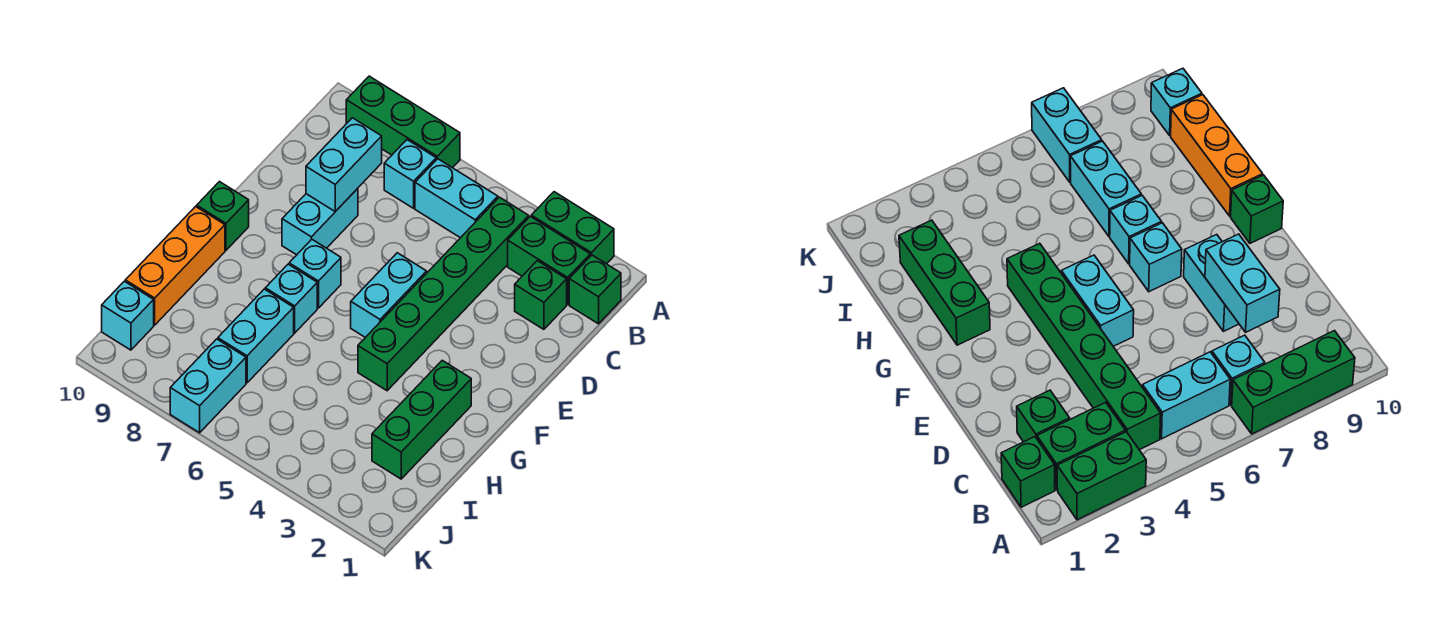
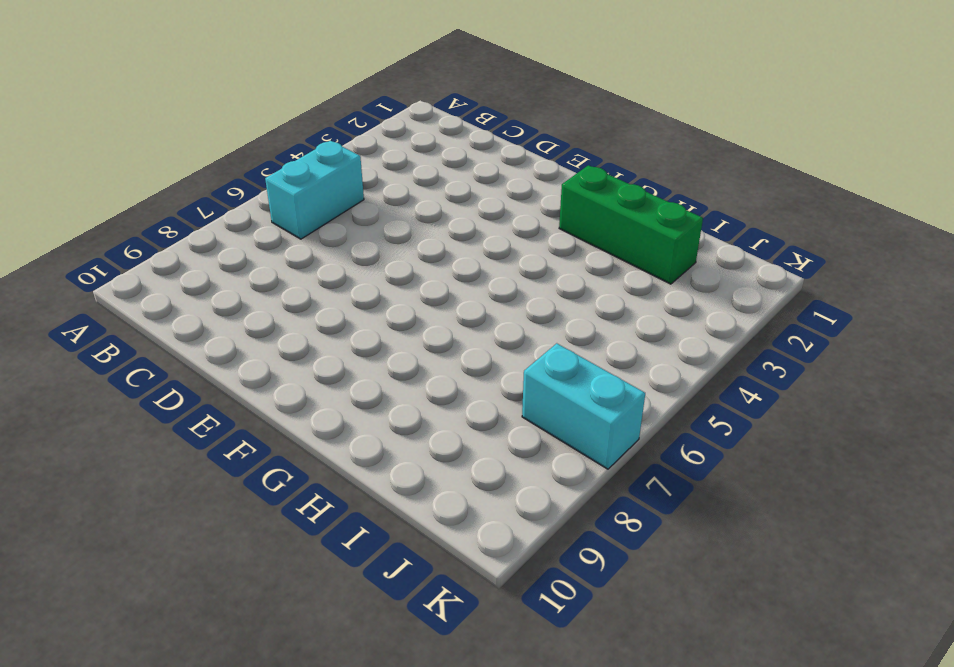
none -> green brick A2:A3 level 1
none -> green brick A7:A9 level 1
none -> green brick B1 level 1

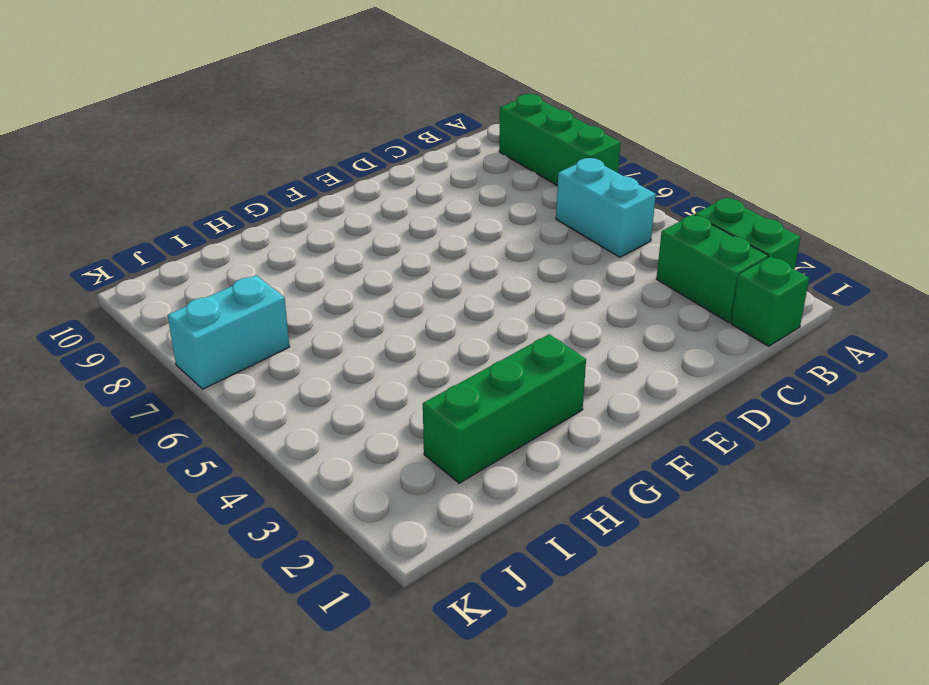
none -> green brick B4:G4 level 1
none -> cyan brick B7 level 1
none -> green brick C2 level 1

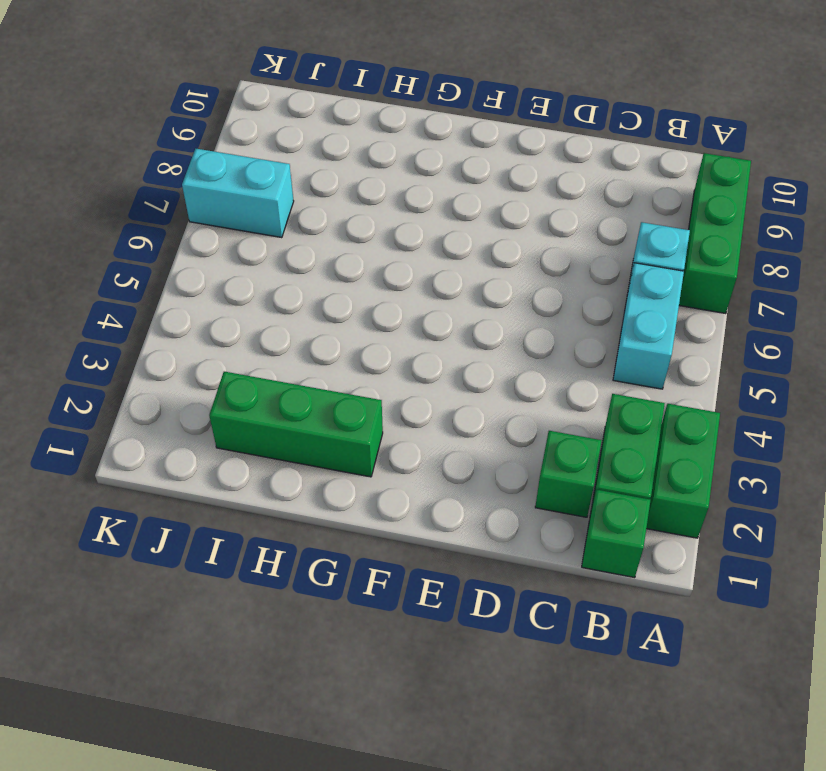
none -> green brick B4:G4 level 1
none -> cyan brick D8:E8 level 1
none -> cyan brick E5:F5 level 1

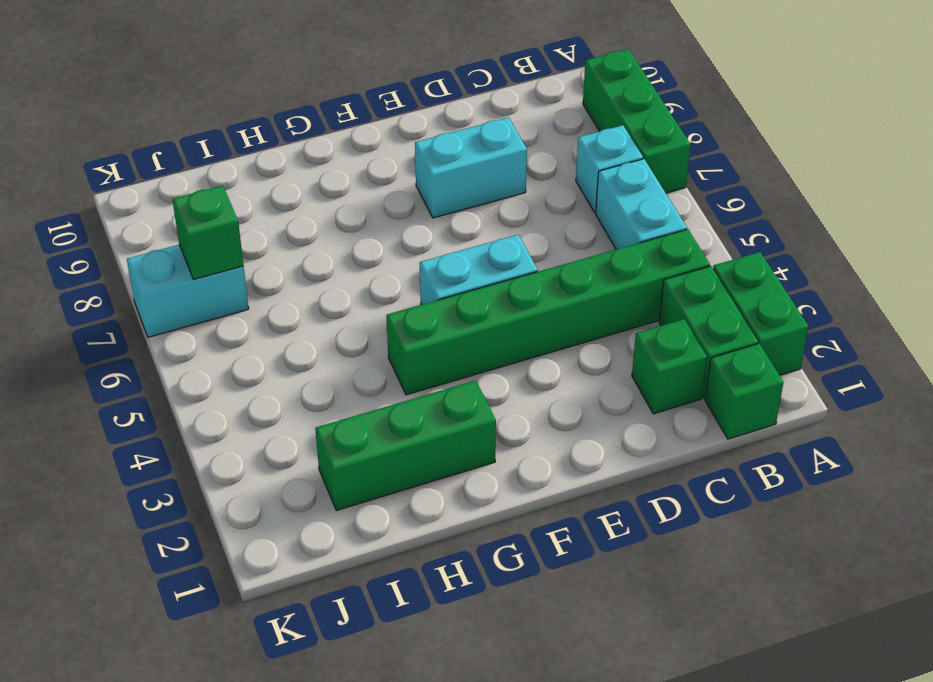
green brick J7 level 2 -> green brick F10 level 1
none -> cyan brick F7 level 1
none -> cyan brick G7 level 1
none -> orange brick G10:I10 level 1

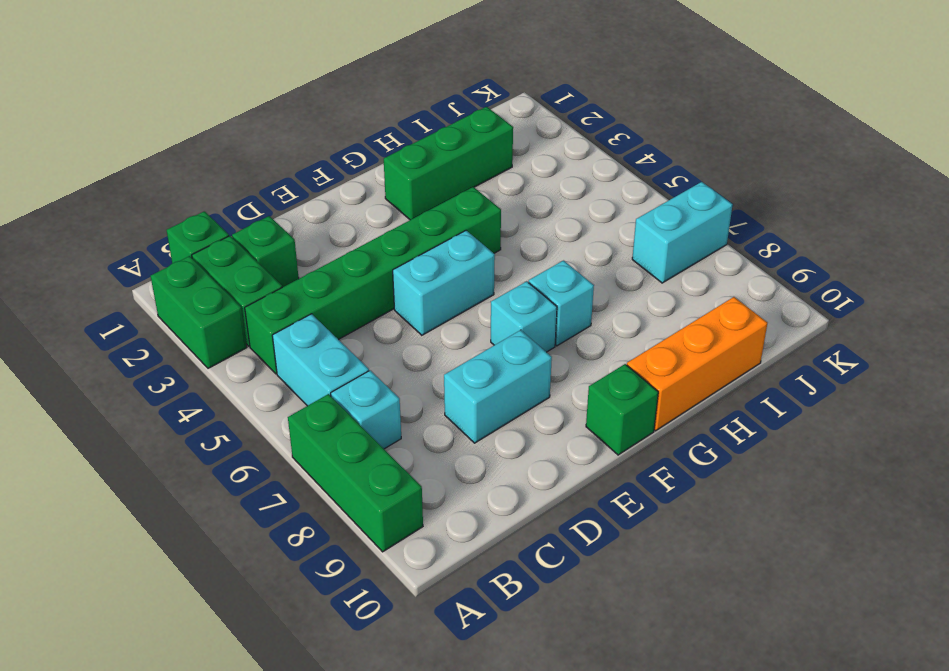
none -> cyan brick H7:I7 level 1
none -> cyan brick J10 level 1
none -> cyan brick C8:D8 level 2

